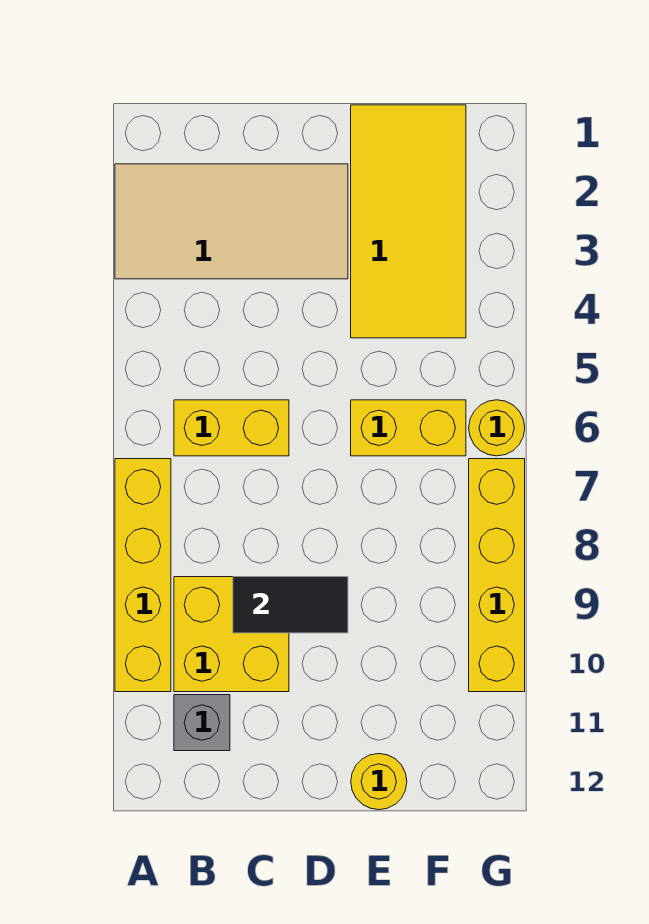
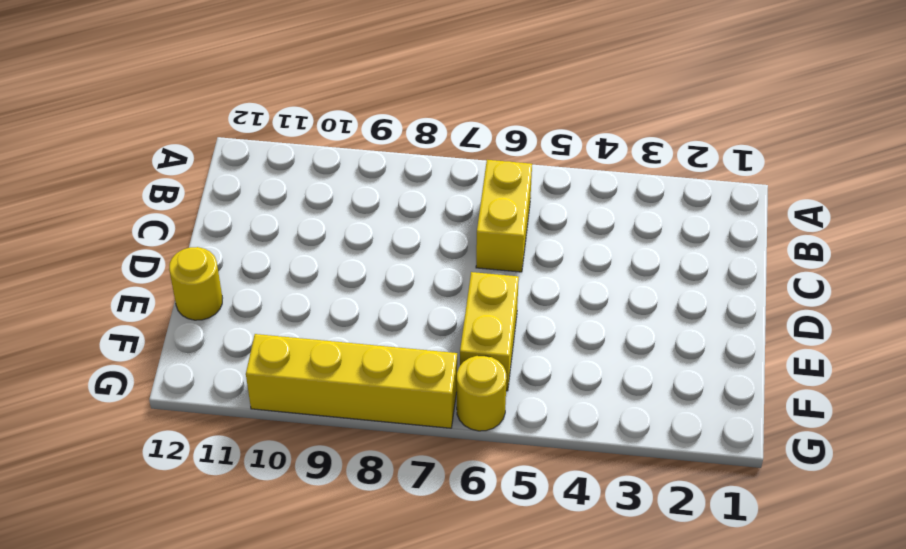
none -> tan tile A2:D3 level 1
none -> yellow brick A7:A10 level 1

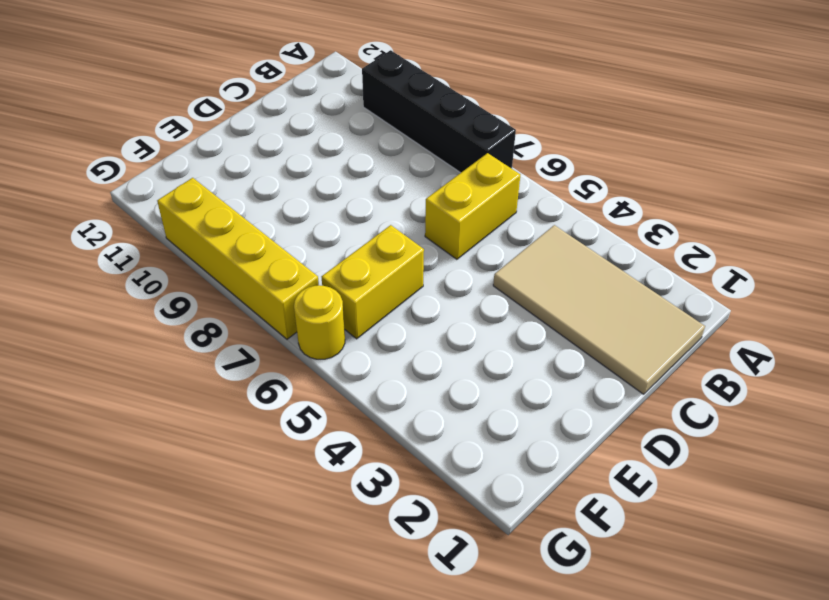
black brick A7:A10 level 1 -> yellow brick A7:A10 level 1
tan tile B1:C4 level 1 -> tan tile A2:D3 level 1
none -> yellow brick B9:C10 level 1
none -> grey brick B11 level 1

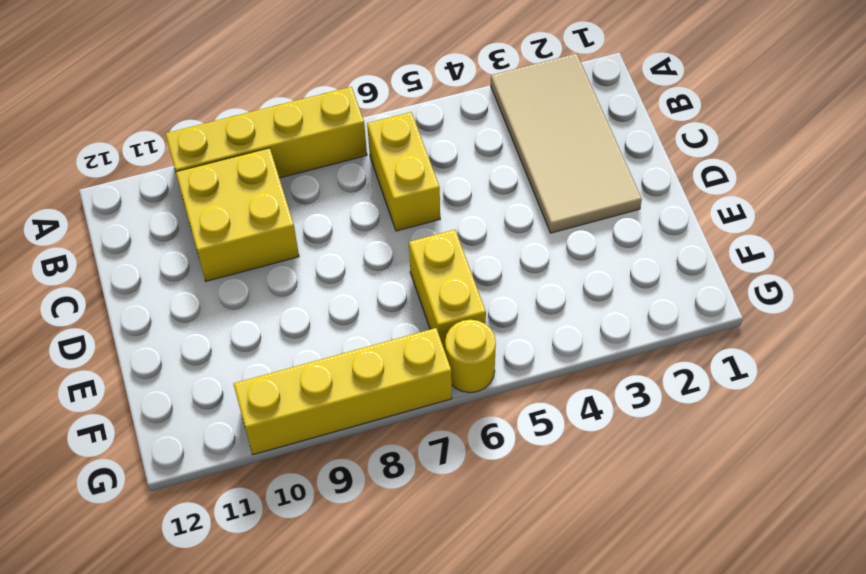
none -> grey brick B11 level 1
none -> yellow tile E1:F4 level 1

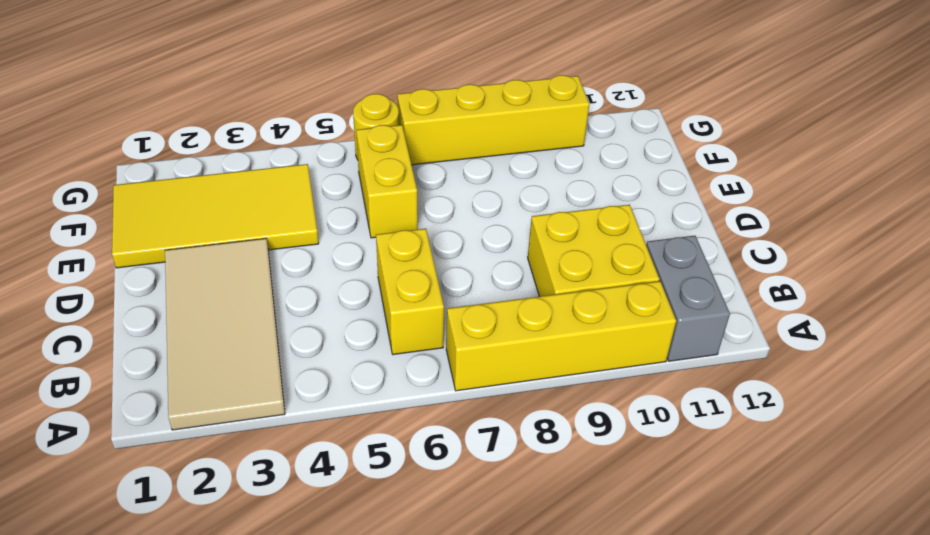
grey brick A11:B11 level 1 -> grey brick B11 level 1
none -> yellow round brick E12 level 1
none -> black tile C9:D9 level 2

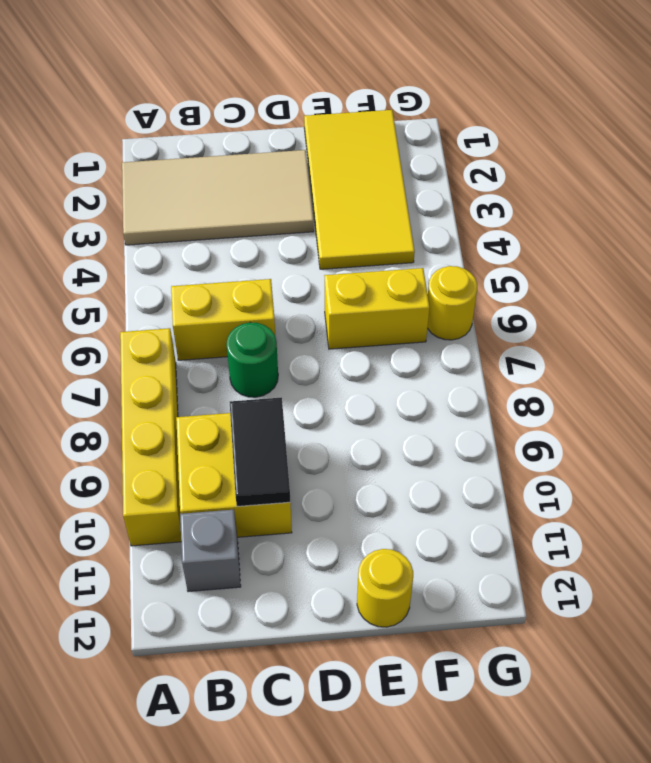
green round brick C7 level 1 -> none
black tile C9:C10 level 2 -> black tile C9:D9 level 2
none -> yellow brick G7:G10 level 1

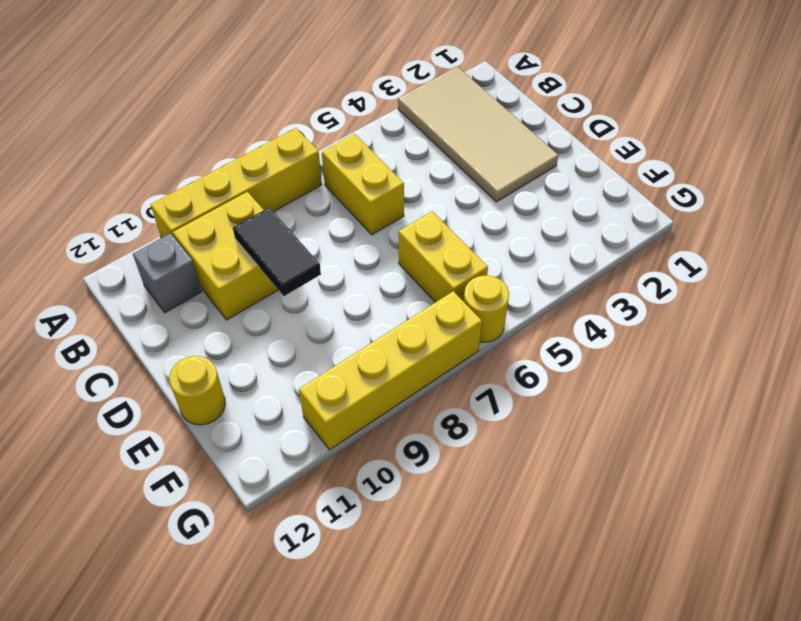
none -> yellow tile E1:F4 level 1

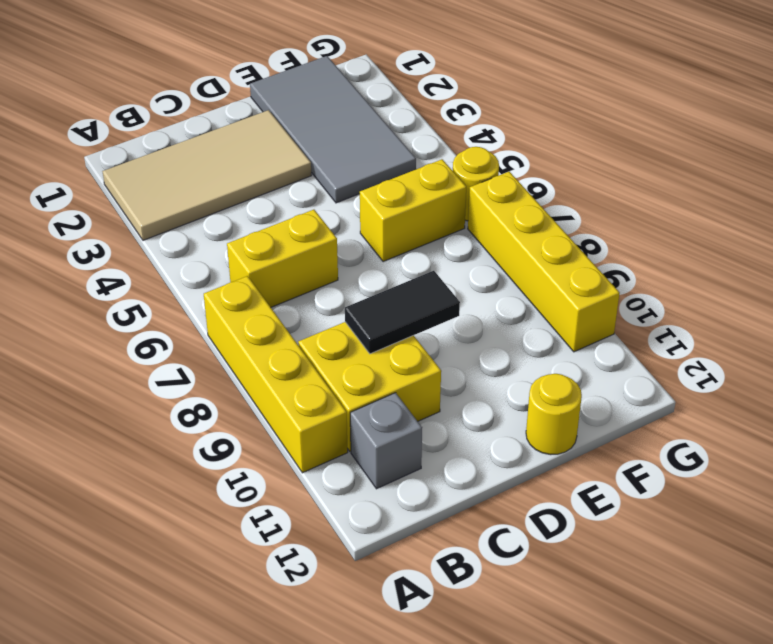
grey tile E1:F4 level 1 -> yellow tile E1:F4 level 1

